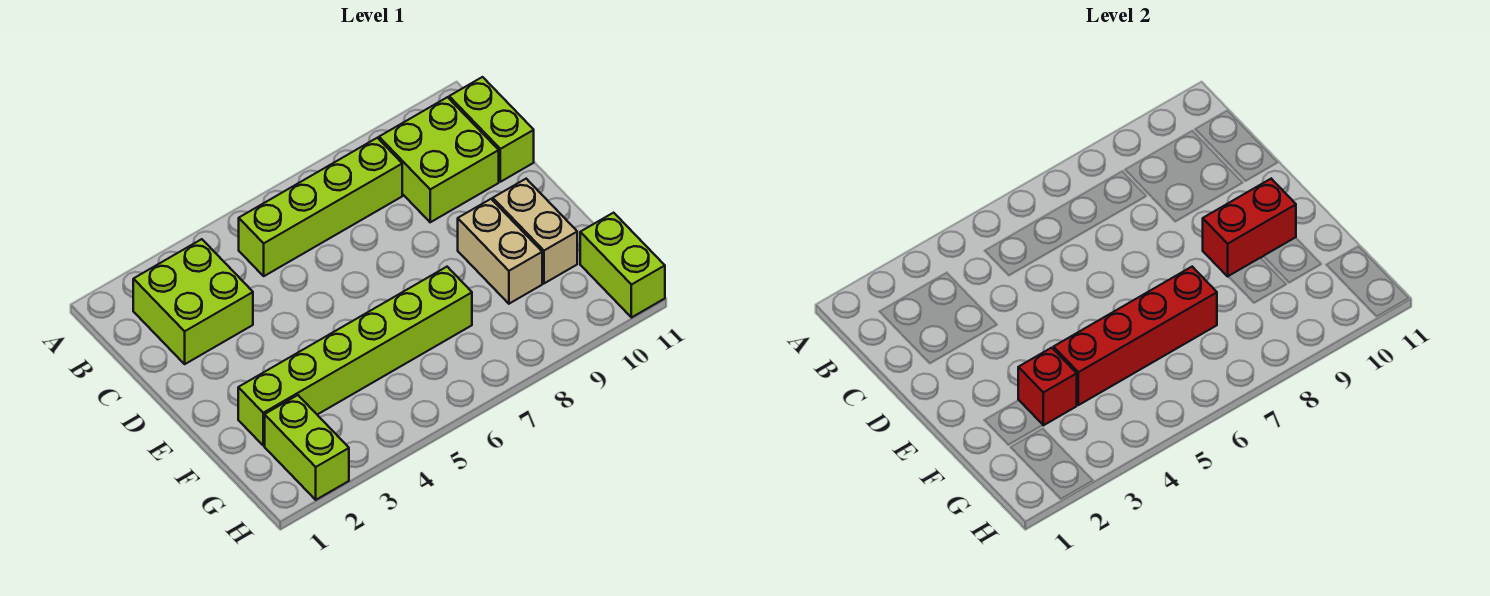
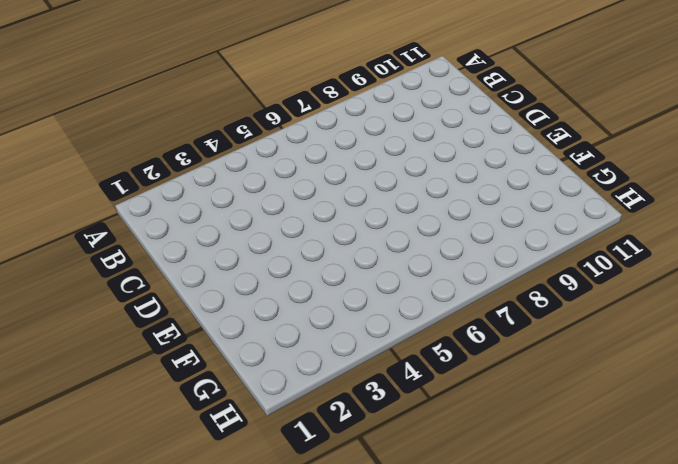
none -> lime brick B2:C3 level 1
none -> lime brick B5:B8 level 1
none -> lime brick B9:C10 level 1

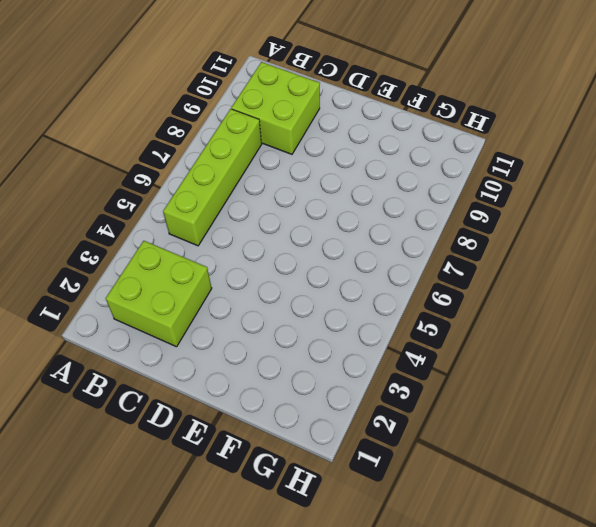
none -> lime brick B11:C11 level 1
none -> tan brick E9:F9 level 1
none -> tan brick E10:F10 level 1

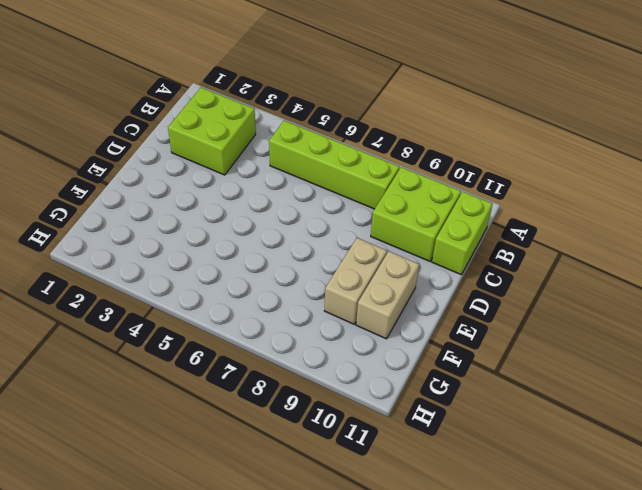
none -> lime brick F2:F7 level 1
none -> lime brick G2:H2 level 1
none -> lime brick G11:H11 level 1

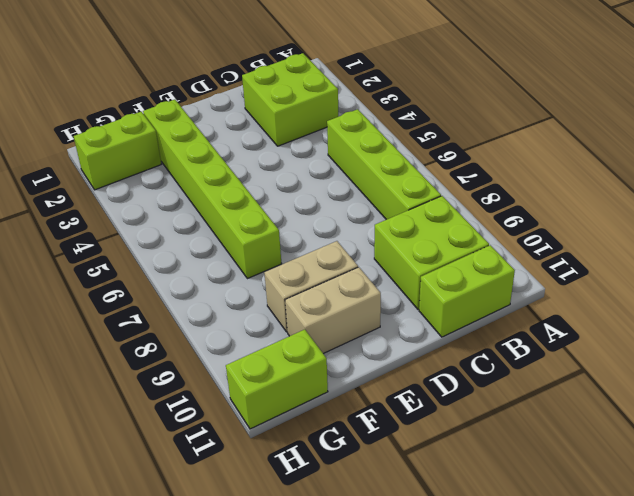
none -> red brick E9:E10 level 2
none -> red brick F3 level 2
none -> red brick F4:F7 level 2

